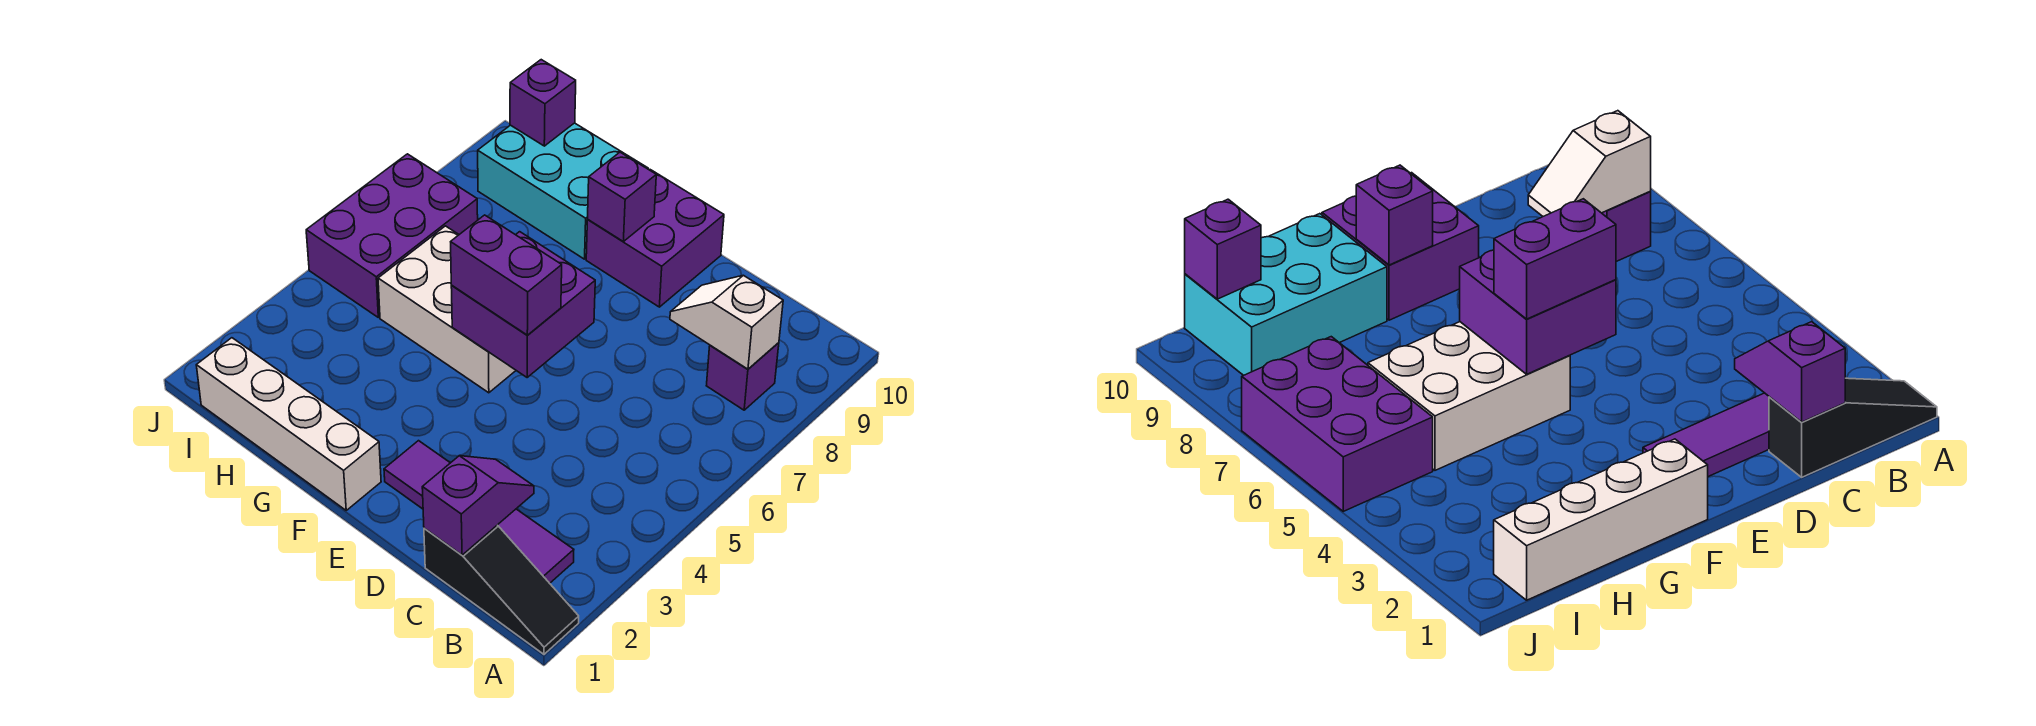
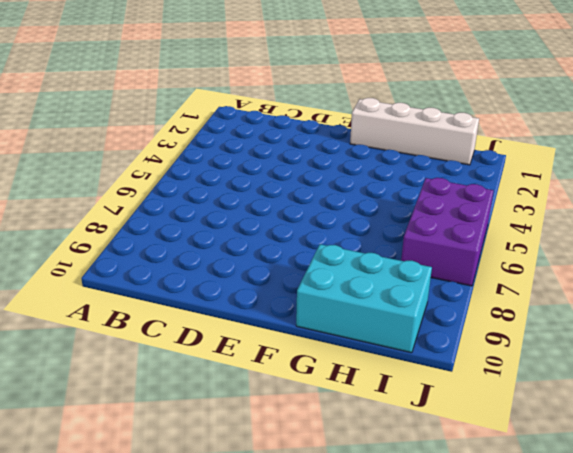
none -> black slope A1:C1 level 1 top C
none -> purple tile B2:E2 level 1
none -> purple brick B8 level 1

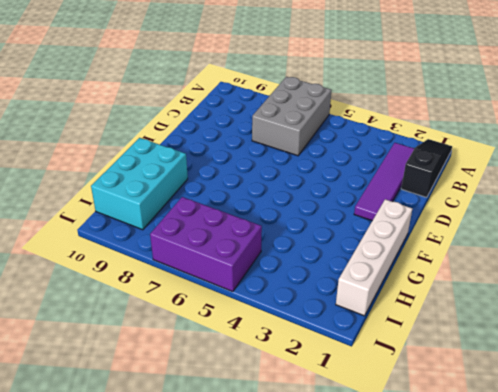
grey brick A6:C7 level 1 -> none
none -> purple brick B8 level 1
none -> purple brick E9:F10 level 1
none -> white brick F5:H6 level 1

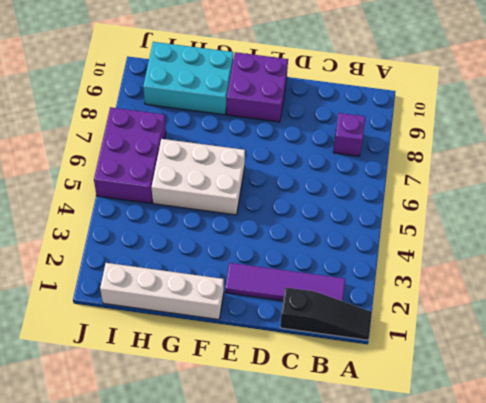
none -> white slope B8:C8 level 2 top B
none -> purple slope C1:C2 level 2 top 1
none -> purple brick E5:F6 level 2

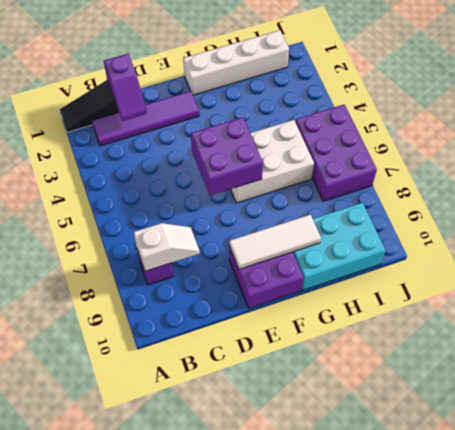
white tile E9:G9 level 2 -> purple brick F9 level 2
none -> purple brick I10 level 2
none -> purple brick E5:F5 level 3

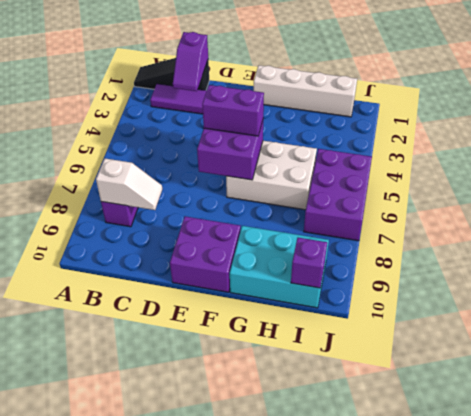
none -> purple brick F9 level 2

